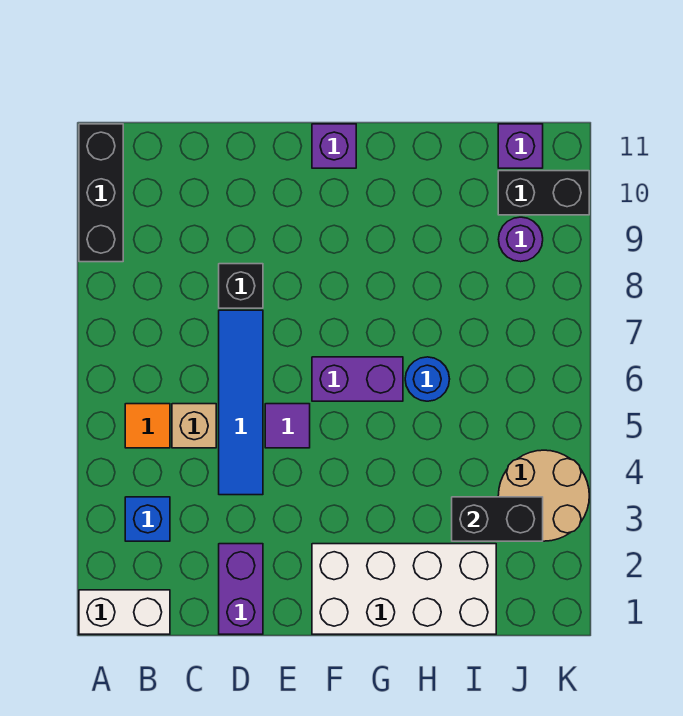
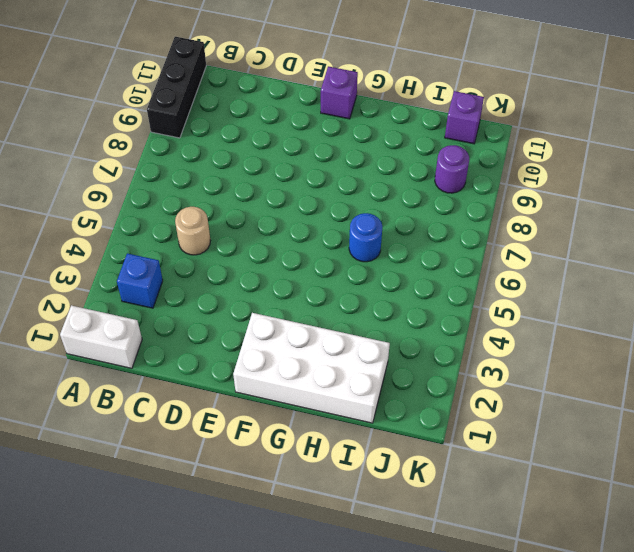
tan round brick C5 level 1 -> tan brick C5 level 1
none -> orange tile B5 level 1
none -> purple brick D1:D2 level 1
none -> blue tile D4:D7 level 1

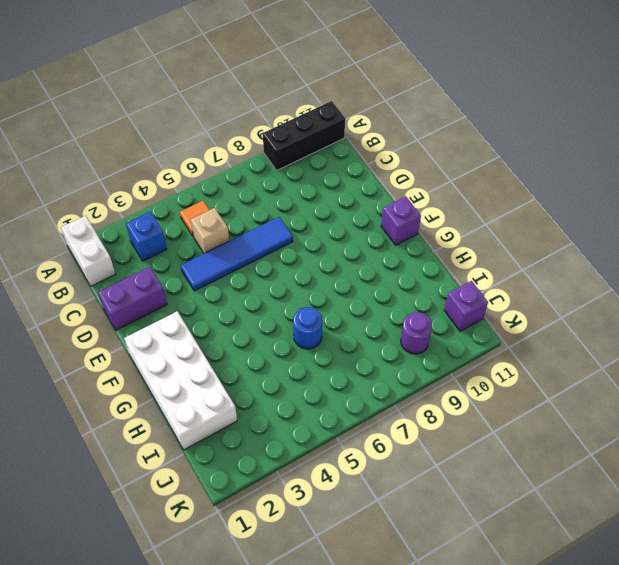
none -> black brick D8 level 1
none -> purple tile E5 level 1
none -> purple brick F6:G6 level 1

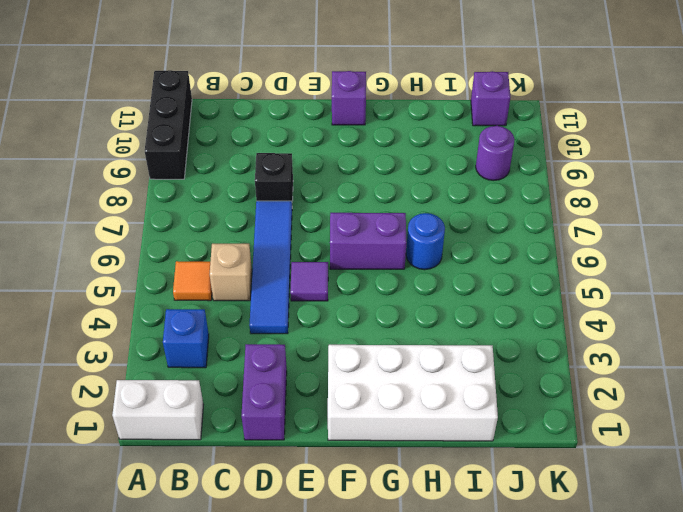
none -> tan round brick J3:K4 level 1
none -> black brick J10:K10 level 1
none -> black brick I3:J3 level 2

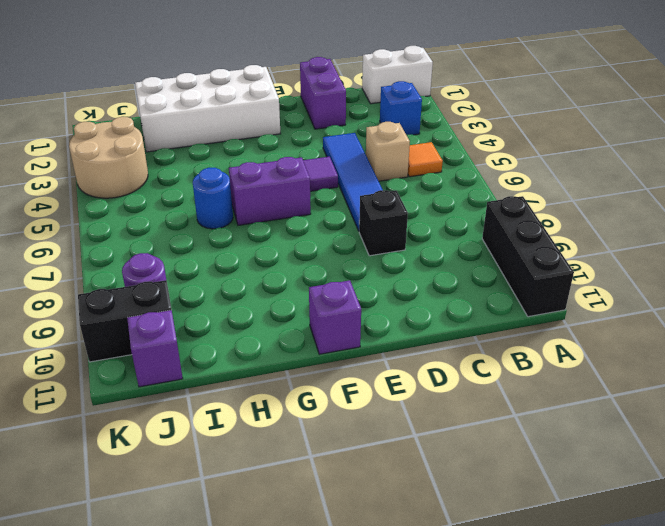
none -> black brick I3:J3 level 2

